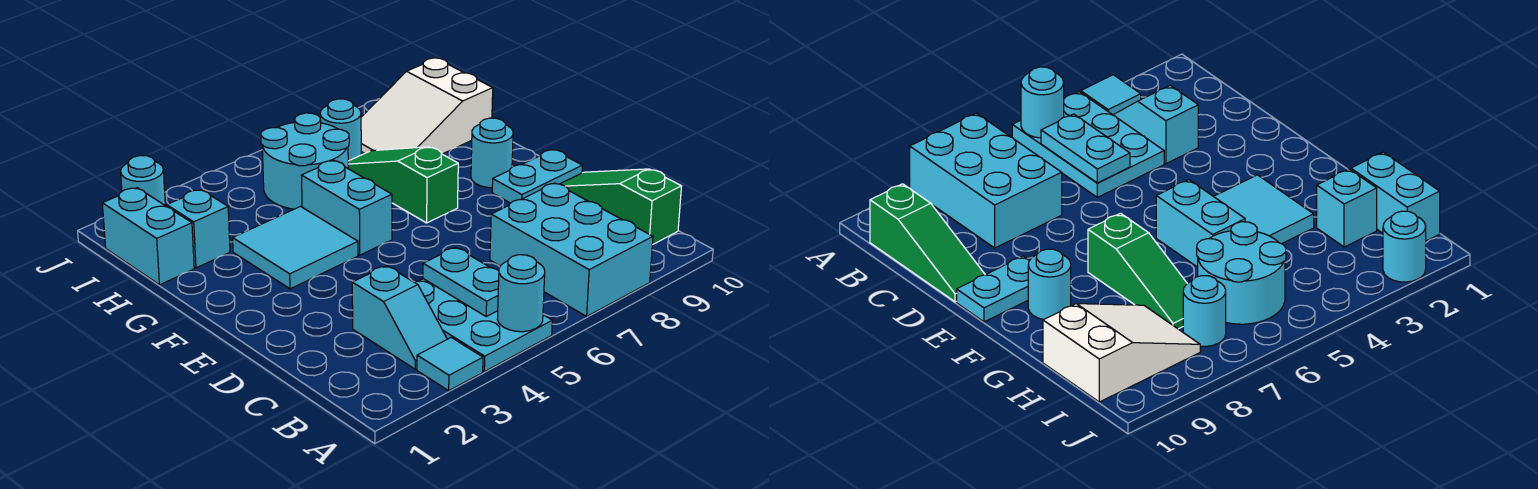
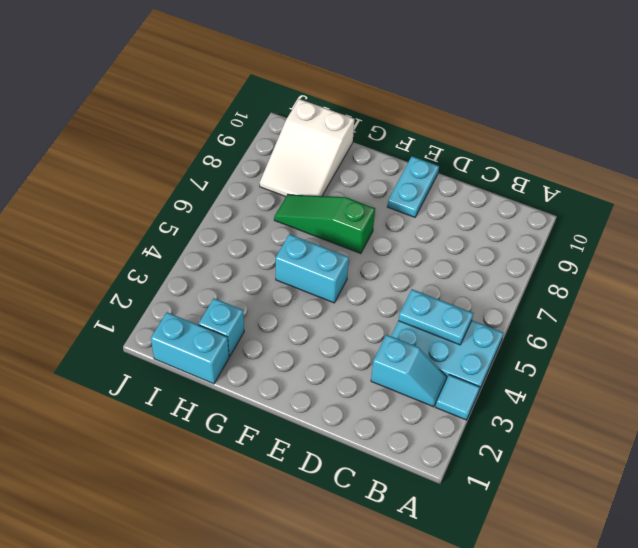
none -> cyan brick A7:C8 level 1
none -> green slope B10:D10 level 1 top B
none -> cyan tile F3:G4 level 1

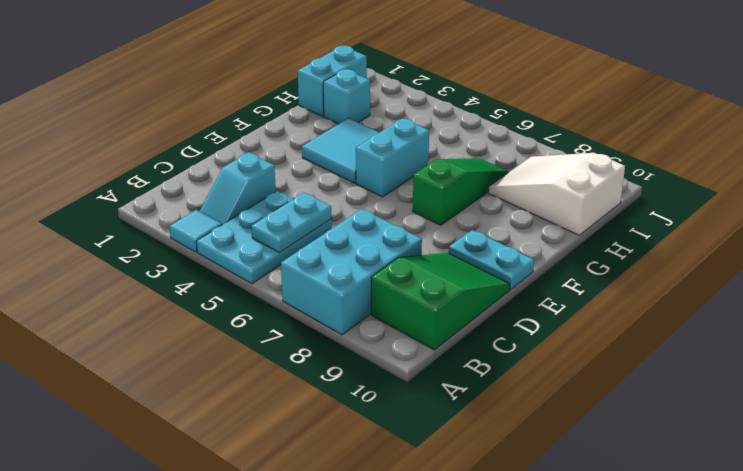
green slope B9:D10 level 1 top B -> green slope B10:D10 level 1 top B
none -> cyan round brick F9 level 1
none -> cyan round brick H5:I6 level 1
none -> cyan round brick I7 level 1

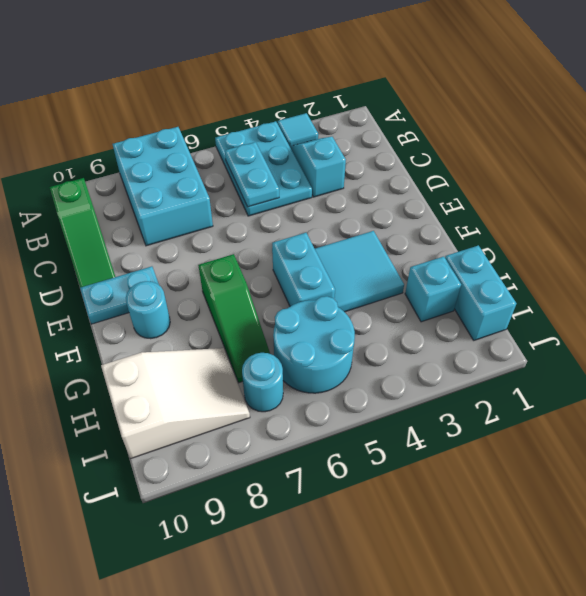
none -> cyan round brick J2 level 1
none -> cyan round brick A5 level 2

